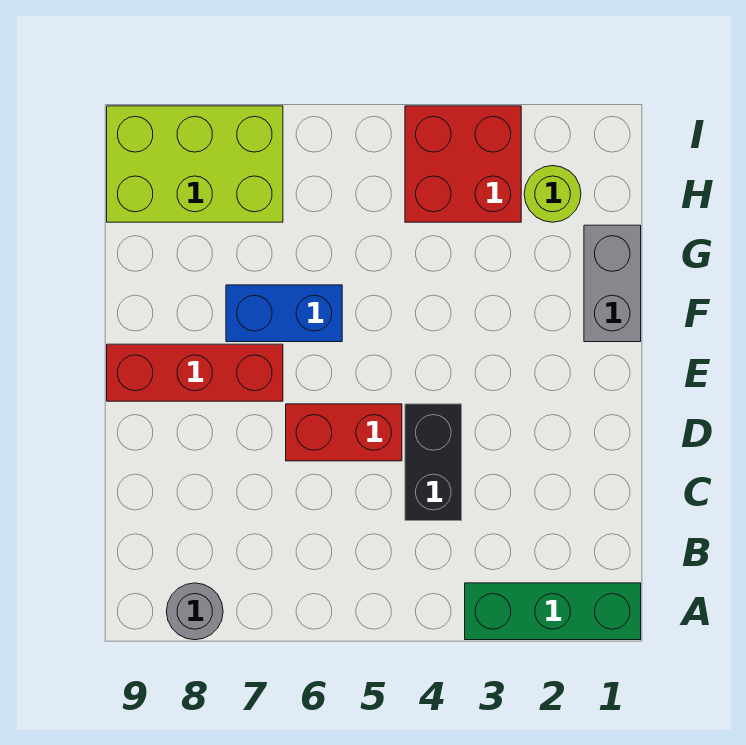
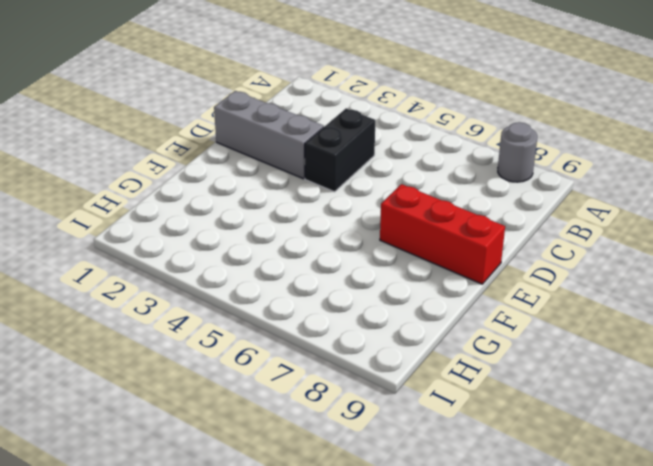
grey brick D1:D3 level 1 -> none
none -> green brick A1:A3 level 1
none -> red brick D5:D6 level 1

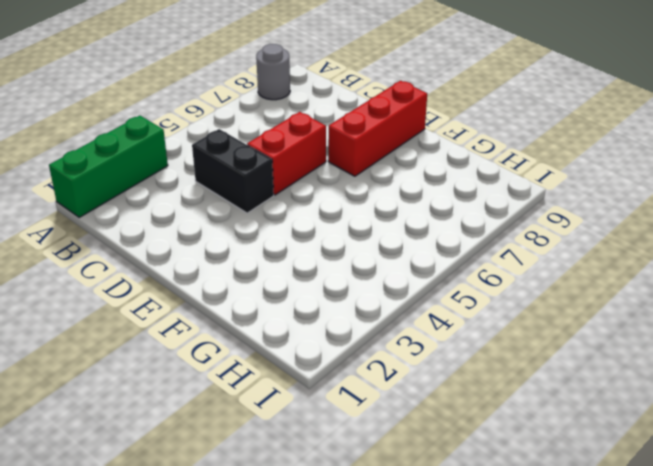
none -> grey brick F1:G1 level 1
none -> blue brick F6:F7 level 1

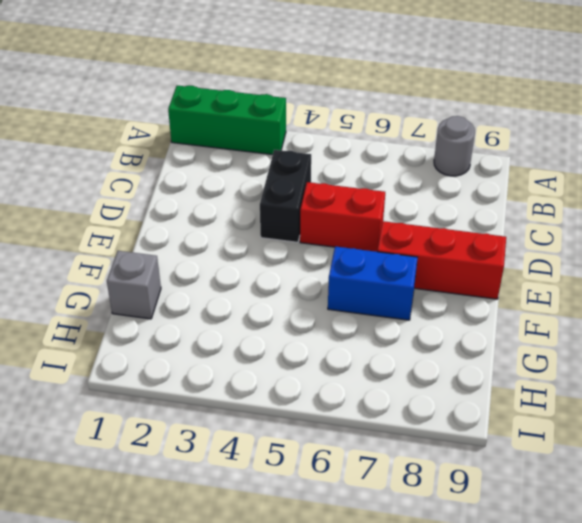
grey brick G1 level 1 -> grey brick F1:G1 level 1
none -> lime round brick H2 level 1
none -> red brick H3:I4 level 1

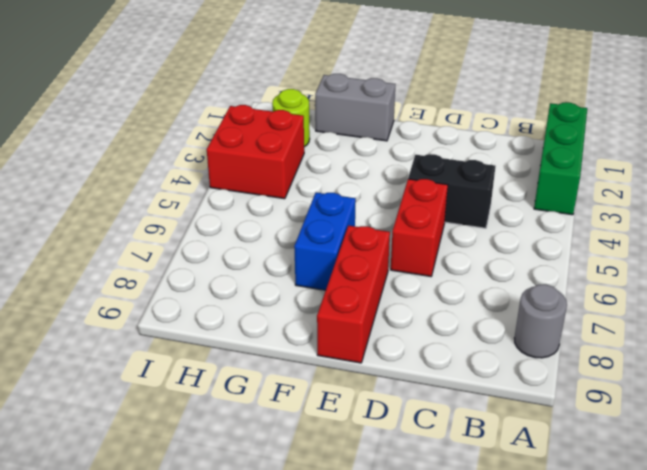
none -> lime brick H7:I9 level 1

